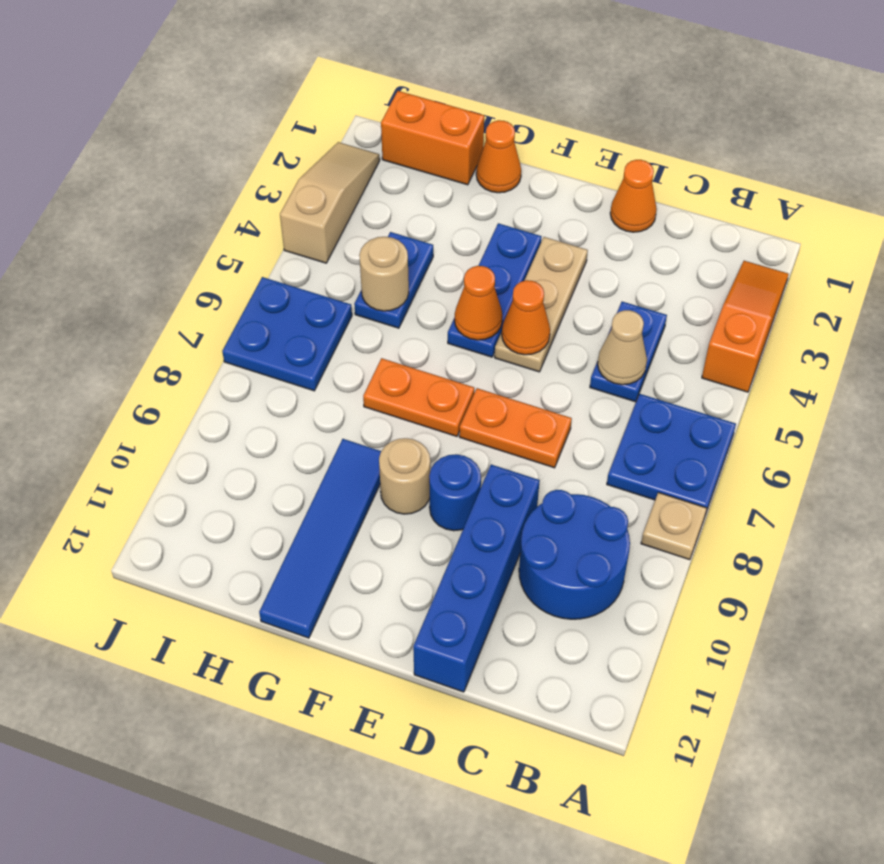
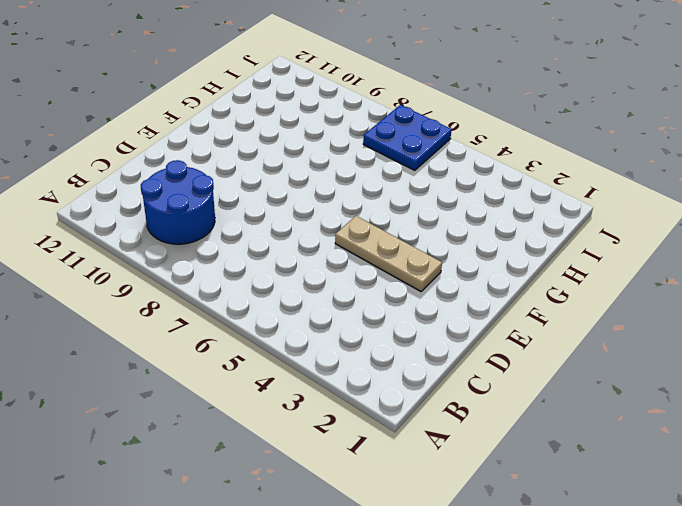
none -> orange slope A2:A4 level 1 top 4
none -> blue plate A6:B7 level 1
none -> tan plate A8 level 1

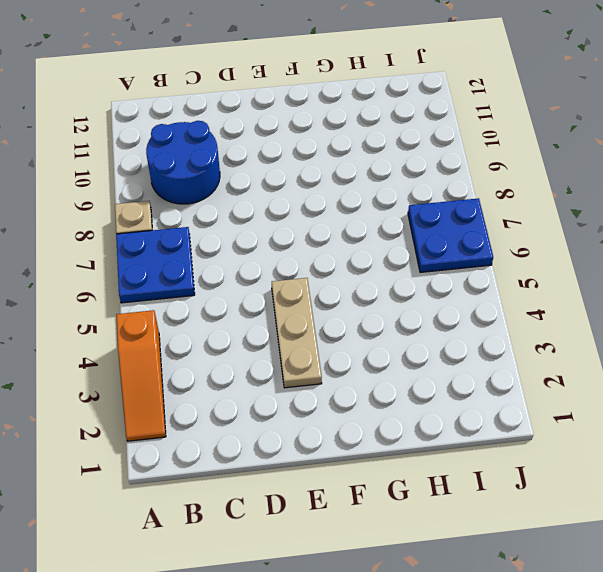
none -> blue plate C4:C5 level 1
none -> orange cone D1 level 1
none -> orange plate D7:E7 level 1

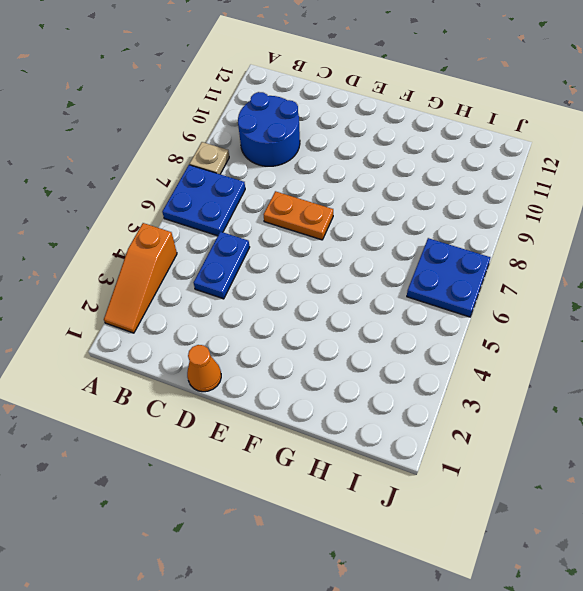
none -> blue brick D9:D12 level 1
none -> tan plate E3:E5 level 1
none -> blue round brick E9 level 1

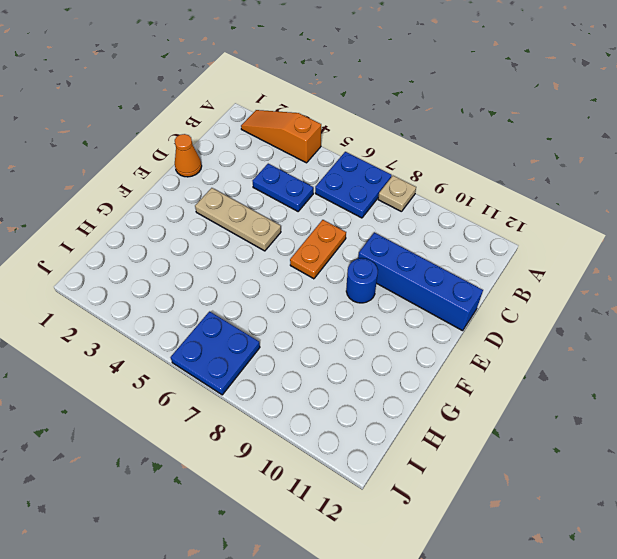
none -> blue round brick B9:C10 level 1
none -> blue plate F3:F5 level 1
none -> orange plate F7:G7 level 1

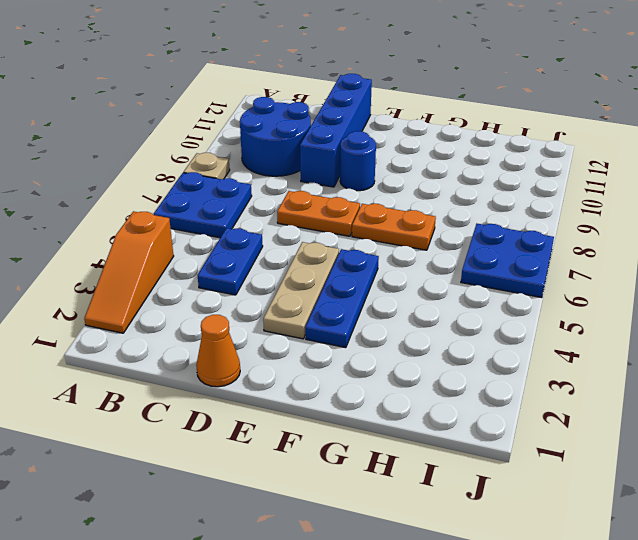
none -> tan round brick F9 level 1
none -> orange cone G1 level 1
none -> blue tile G9:G12 level 1

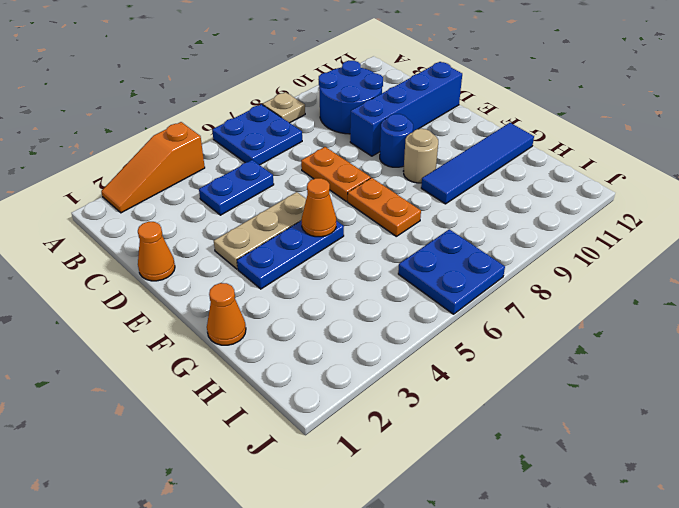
none -> orange brick H1:I1 level 1
none -> blue plate H4:H5 level 1
none -> tan slope J2:J4 level 1 top 4

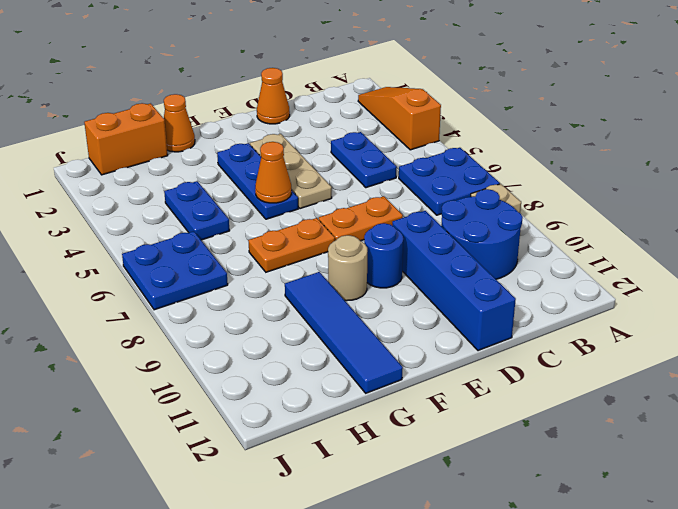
none -> tan slope J2:J4 level 1 top 4
none -> tan cone C5 level 2
none -> orange cone E5 level 2

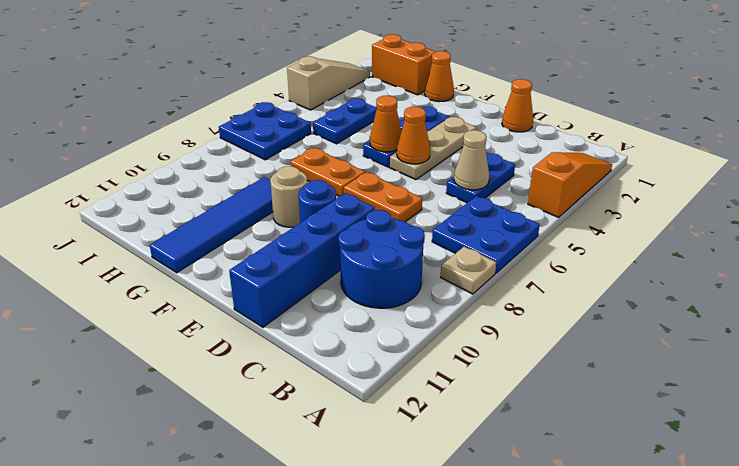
none -> tan round brick H5 level 2

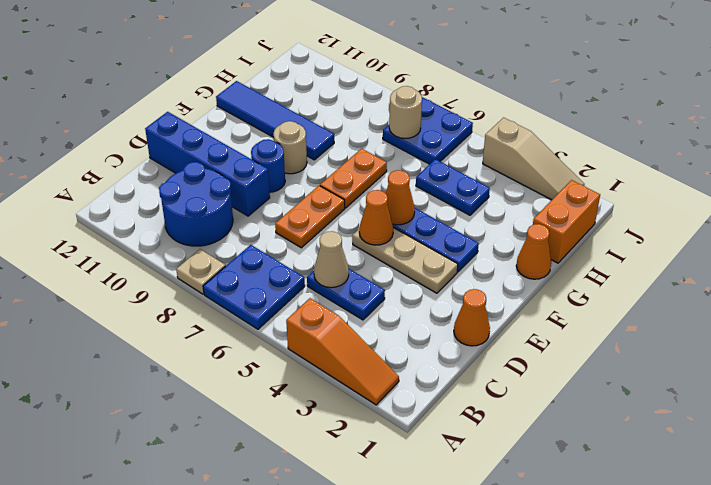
tan round brick I7 level 2 -> tan round brick H5 level 2

